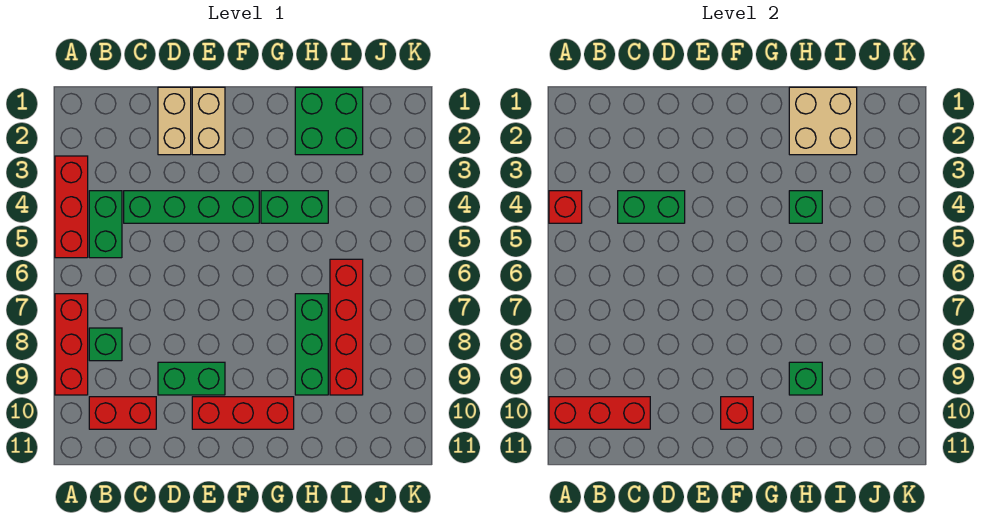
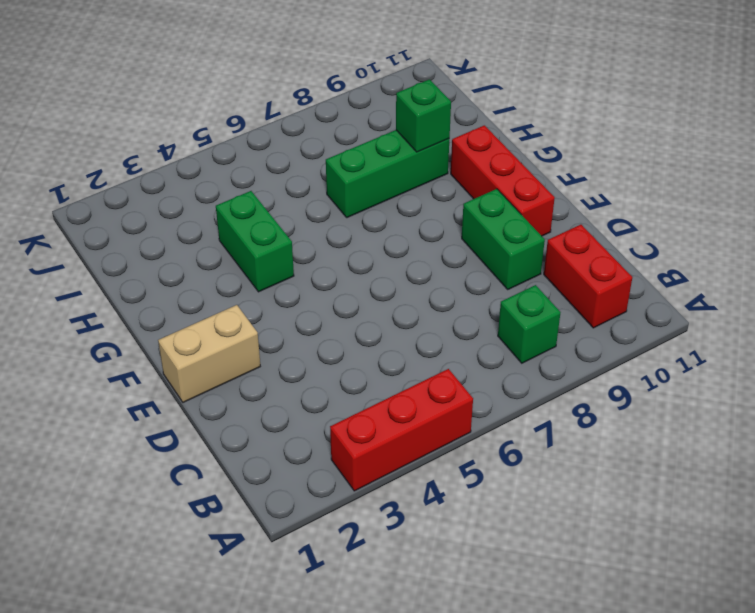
none -> red brick A7:A9 level 1
none -> green brick B4:B5 level 1
none -> green brick C4:F4 level 1

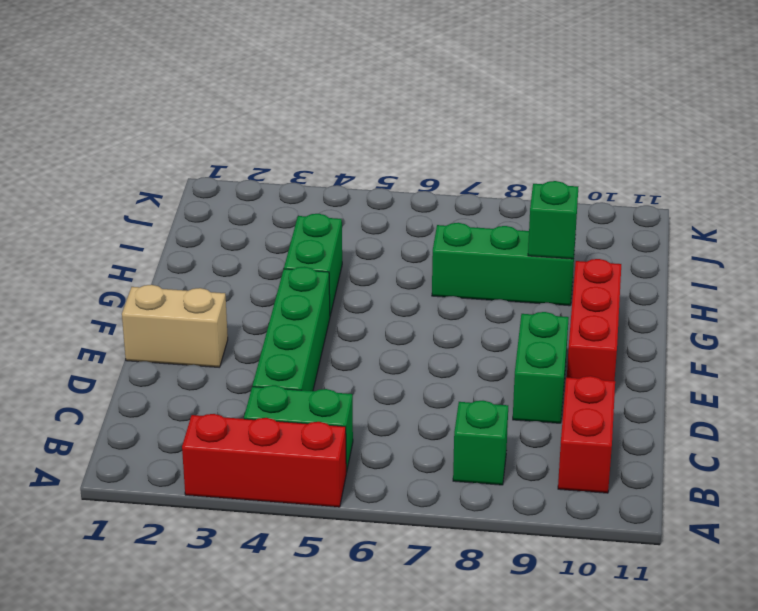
none -> red brick A7:A9 level 1
none -> tan brick D1:D2 level 1
none -> green brick H1:I2 level 1

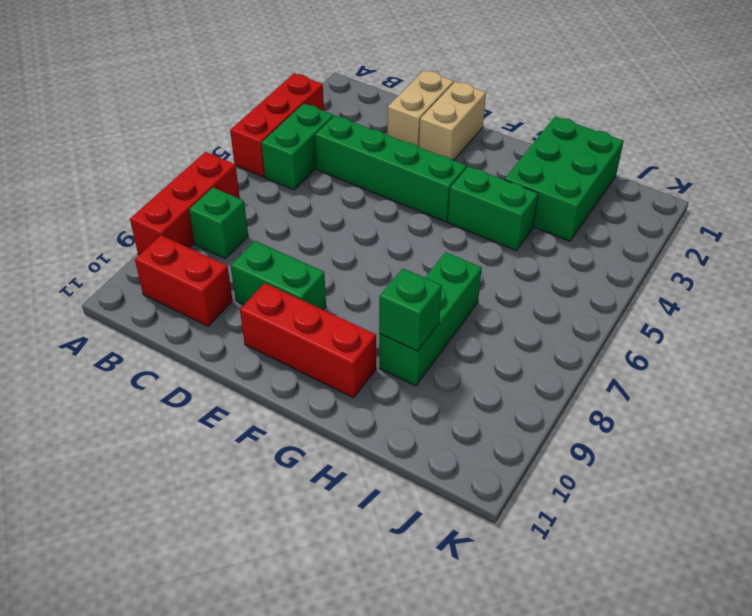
green brick H1:I3 level 1 -> green brick H1:I2 level 1
none -> red brick I6:I9 level 1
none -> red brick A4 level 2
none -> red brick A10:C10 level 2

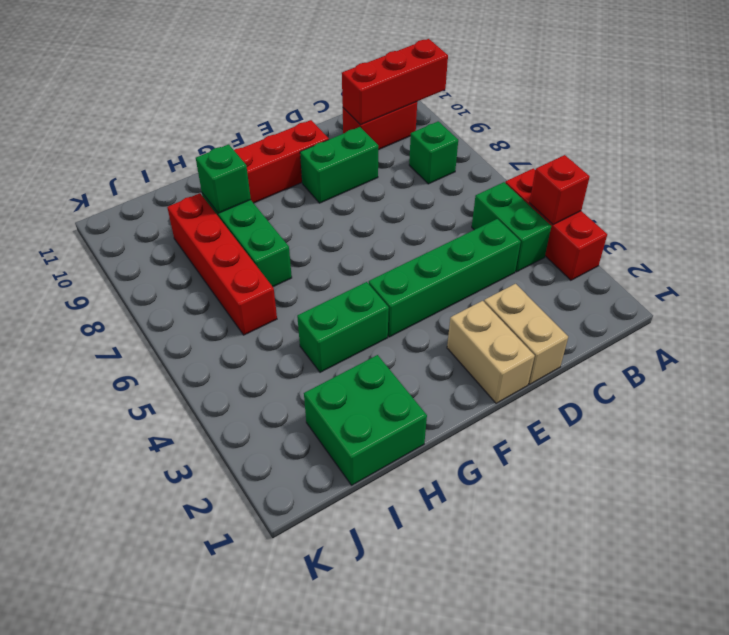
none -> red brick A7:A9 level 1
none -> green brick C4:D4 level 2
none -> red brick F10 level 2

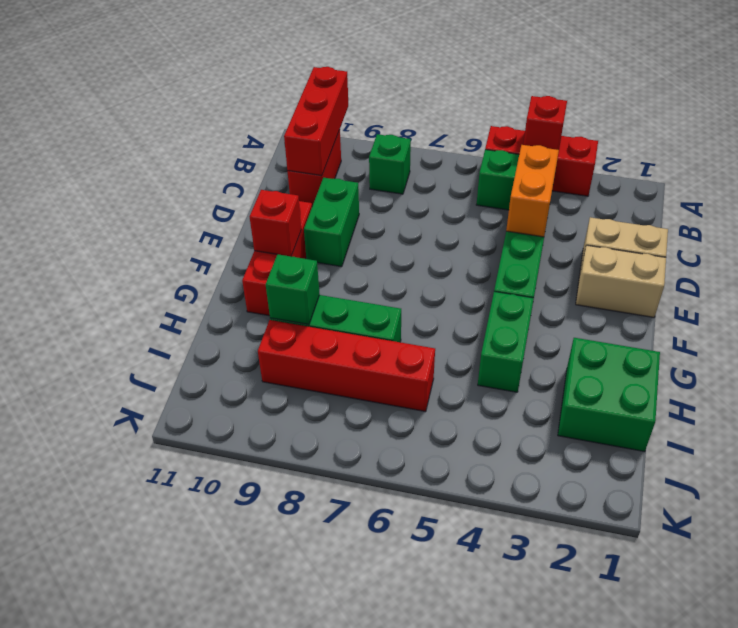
orange brick C4:D4 level 2 -> green brick C4:D4 level 2
none -> red brick A7:A9 level 1
none -> tan brick H1:I2 level 2
none -> green brick H4 level 2

